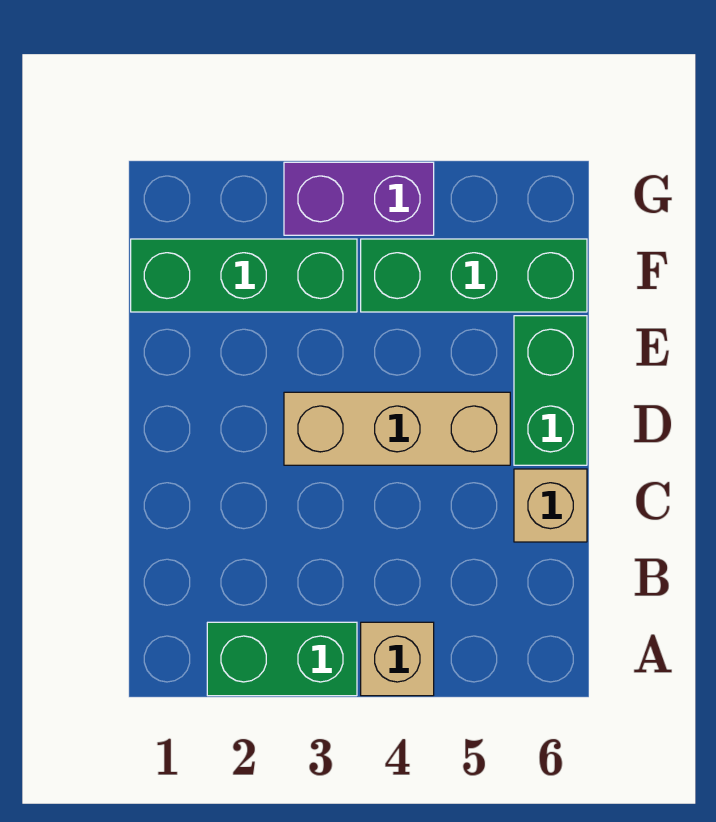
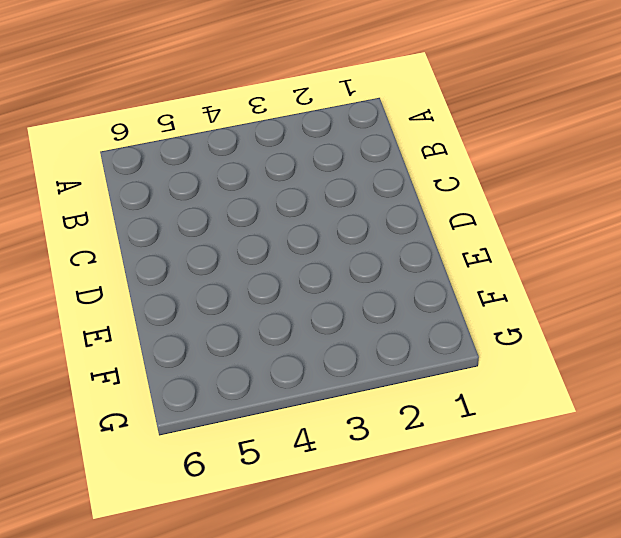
none -> green brick A2:A3 level 1
none -> tan brick A4 level 1

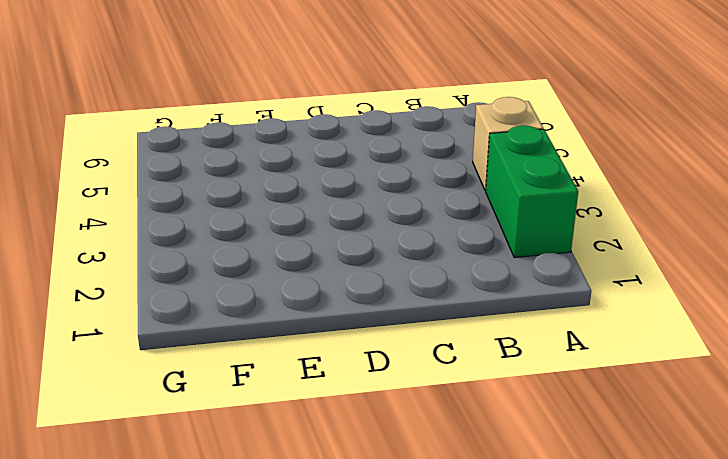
none -> tan brick C6 level 1
none -> tan brick D3:D5 level 1

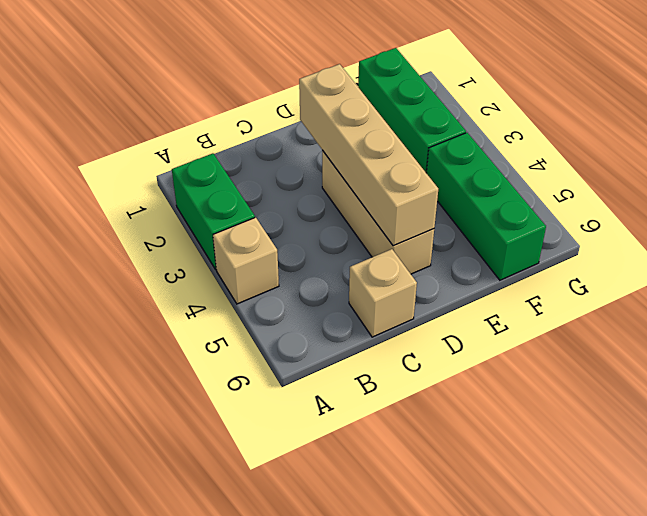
tan brick D2:D5 level 2 -> none
none -> green brick D6:E6 level 1
none -> purple brick G3:G4 level 1

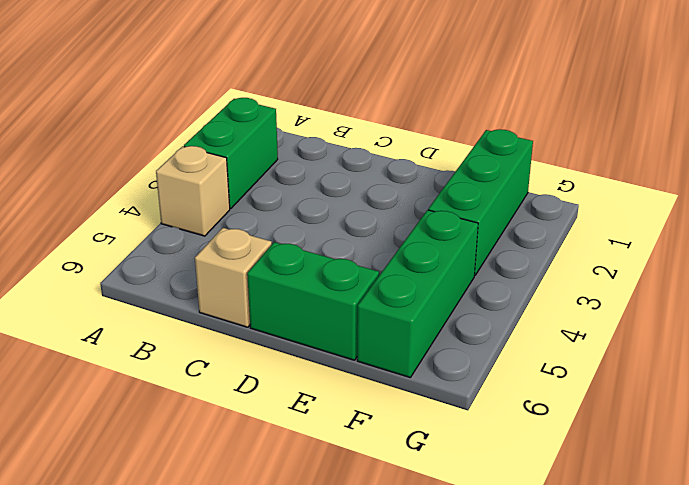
none -> tan brick D3:D5 level 1
none -> purple brick G3:G4 level 1

